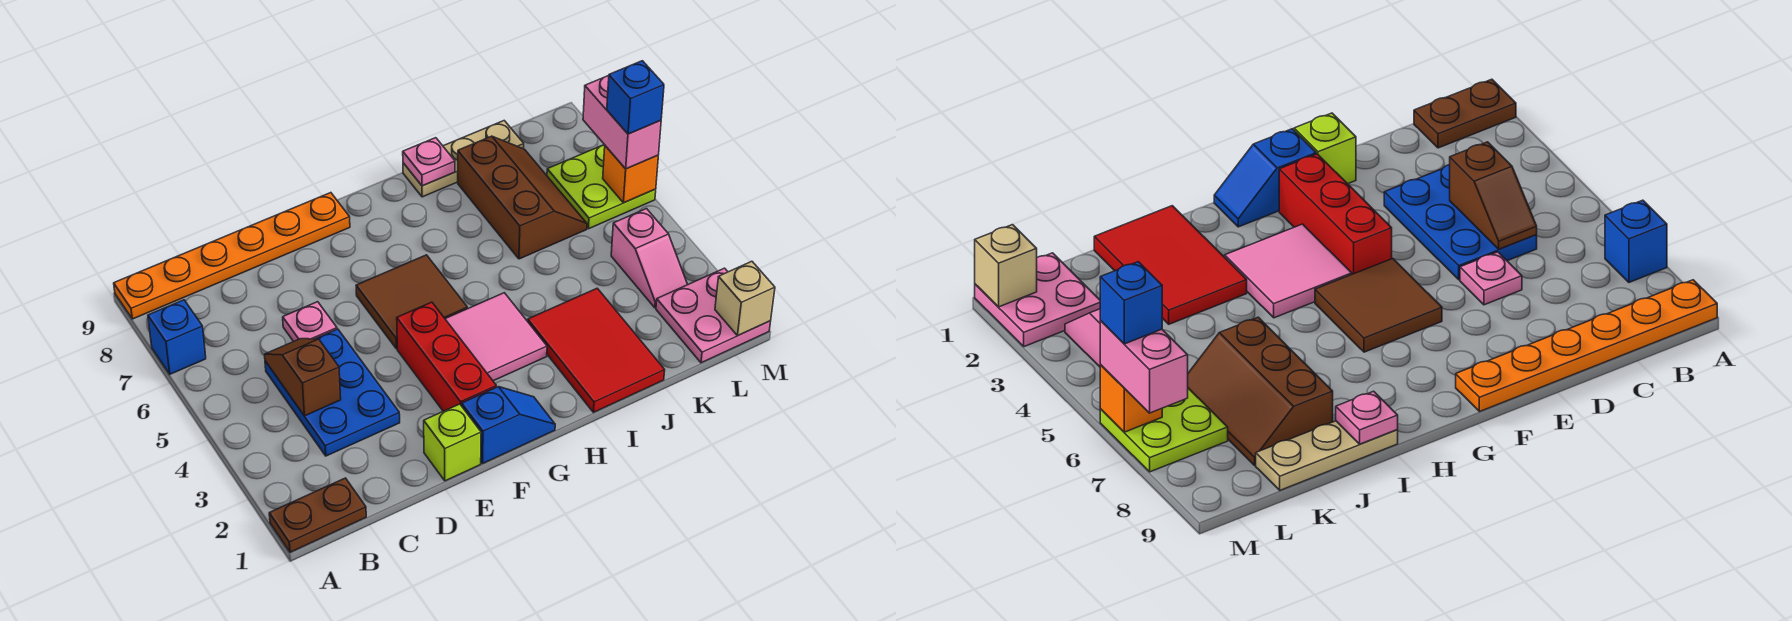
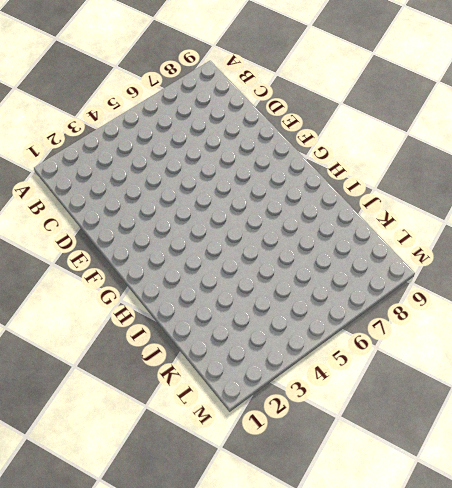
none -> brown plate A1:B1 level 1
none -> blue brick A7 level 1
none -> orange plate A9:F9 level 1

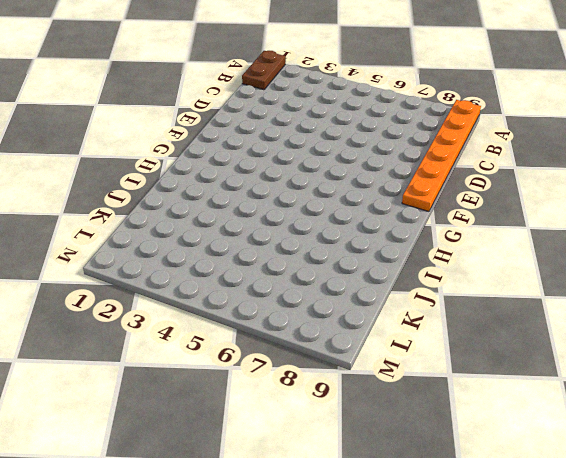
none -> blue brick A7 level 1
none -> blue plate C3:D5 level 1
none -> pink plate D6 level 1

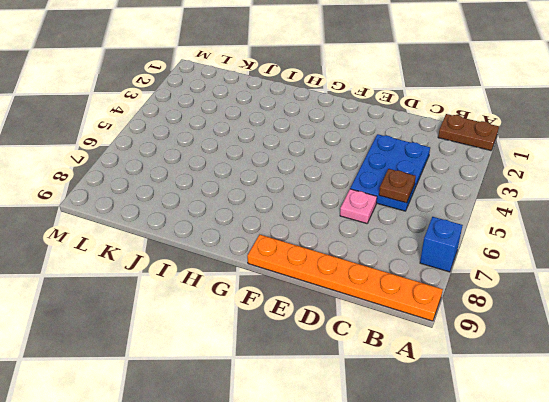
brown plate C5 level 2 -> brown slope C4:C5 level 2 top 4
none -> lime brick E1 level 1
none -> blue slope F1:G1 level 1 top F
none -> red brick F2:F4 level 1

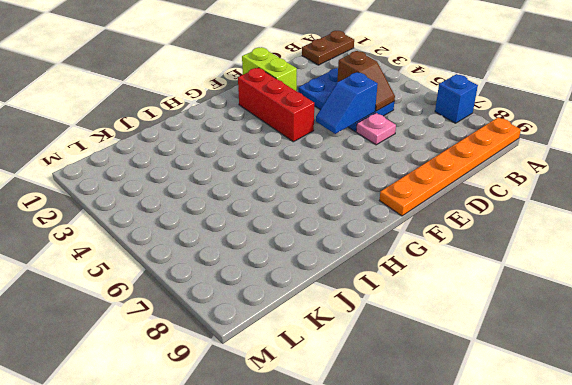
blue slope D5:E5 level 2 top D -> blue slope F1:G1 level 1 top F
lime brick E1:E2 level 1 -> lime brick E1 level 1
none -> brown tile F5:G6 level 1
none -> pink tile G3:H4 level 1
none -> red tile I1:J3 level 1

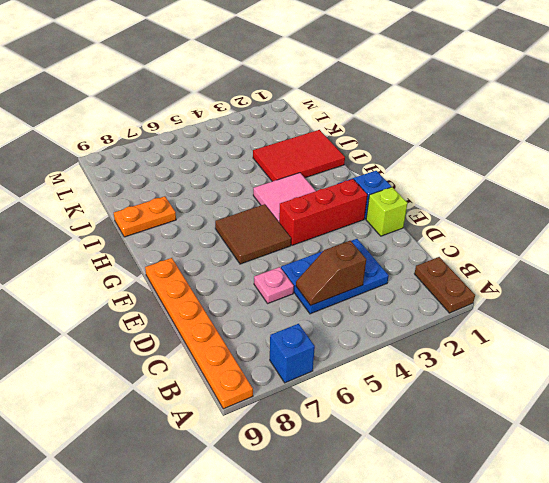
orange plate I8:I9 level 1 -> tan plate I9:K9 level 1
none -> brown slope J6:K8 level 1 top J
none -> pink plate L1:M2 level 1
none -> pink slope L3:L4 level 1 top 4

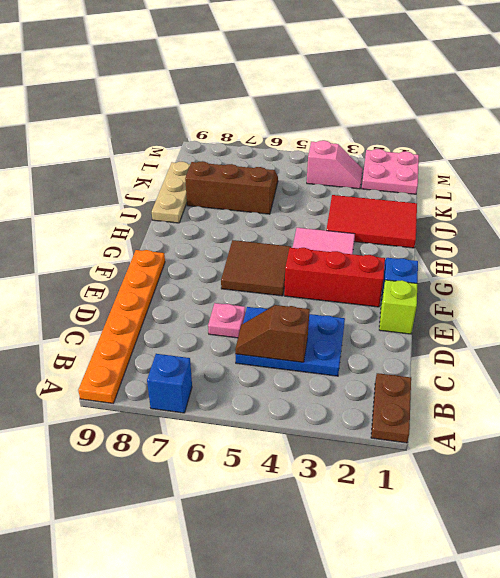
none -> lime plate L6:M7 level 1
none -> pink plate I9 level 2
none -> tan brick M1 level 2

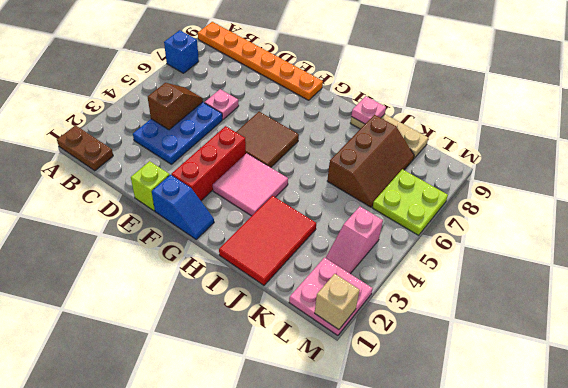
none -> orange brick M6 level 2
none -> pink brick M6:M7 level 3
none -> blue brick M6 level 4

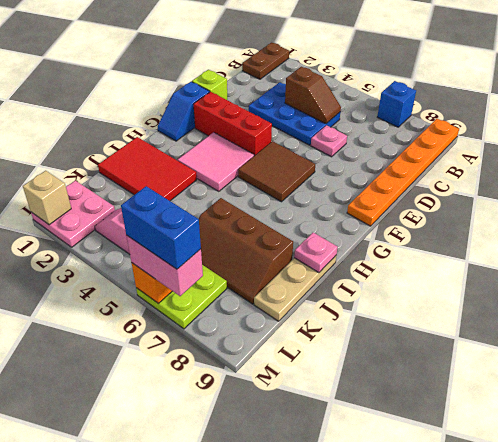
blue brick M6:M7 level 4 -> blue brick M6 level 4

